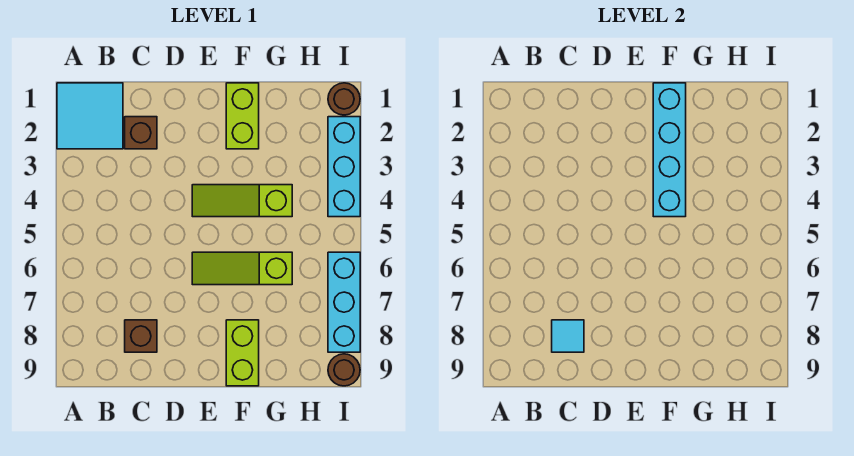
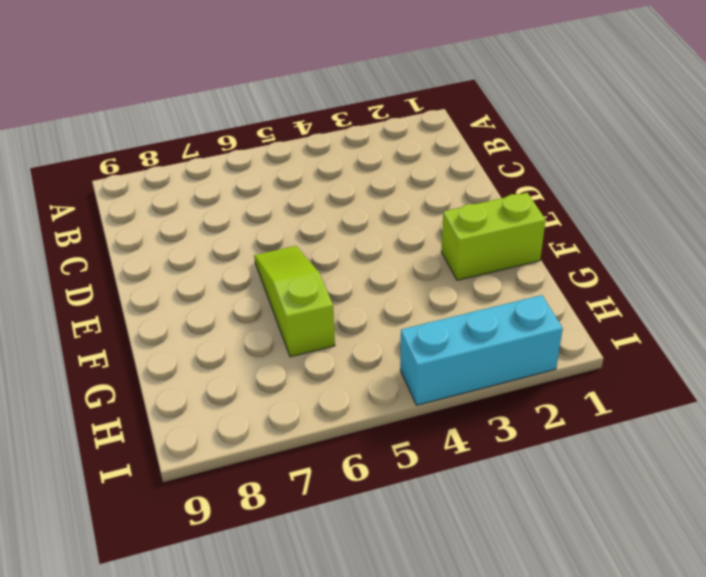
none -> cyan tile A1:B2 level 1
none -> brown brick C2 level 1
none -> brown brick C8 level 1

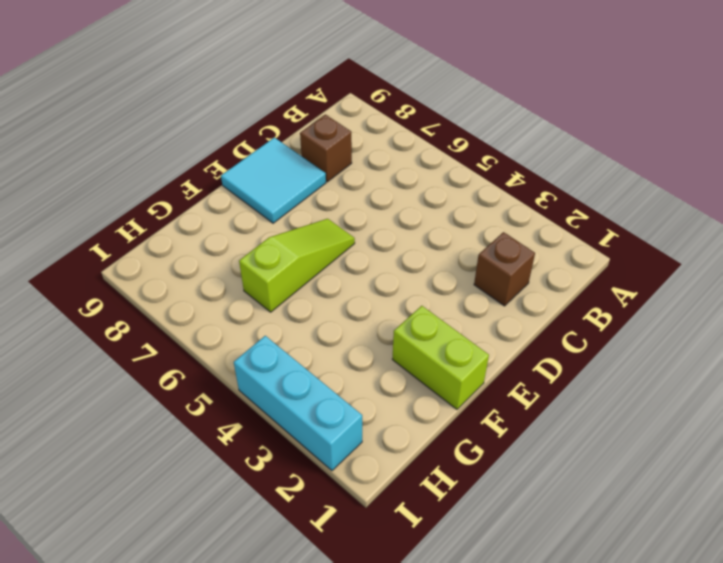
cyan tile D8:E9 level 1 -> cyan tile A1:B2 level 1
none -> lime slope E4:G4 level 1 top G
none -> lime brick F8:F9 level 1
none -> brown round brick I1 level 1

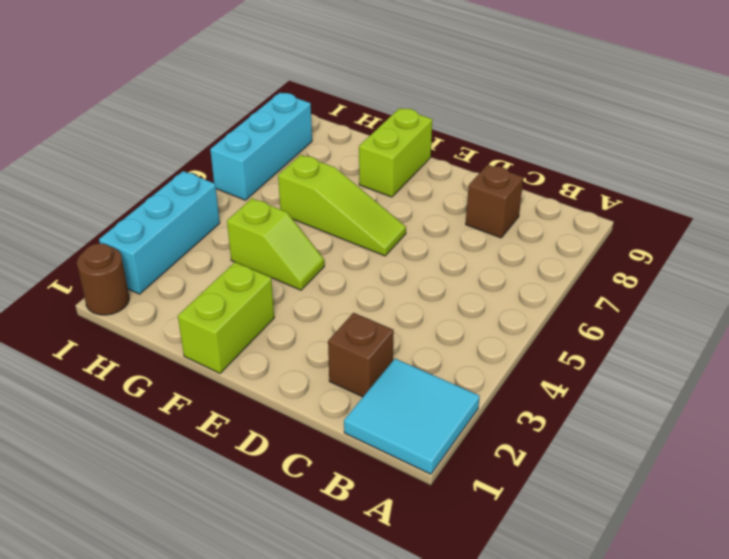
lime slope F4:G4 level 1 top G -> lime slope E4:G4 level 1 top G
none -> brown round brick I9 level 1
none -> cyan tile C8 level 2
none -> cyan brick F1:F4 level 2

